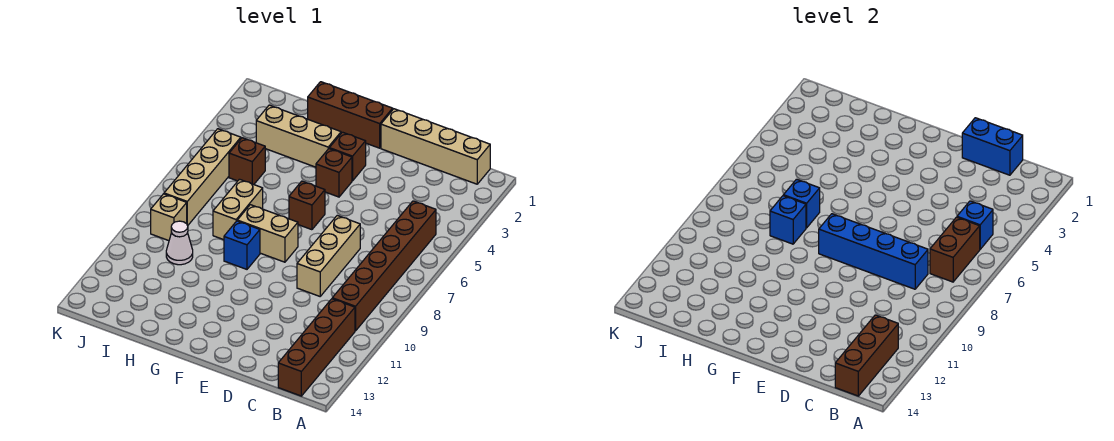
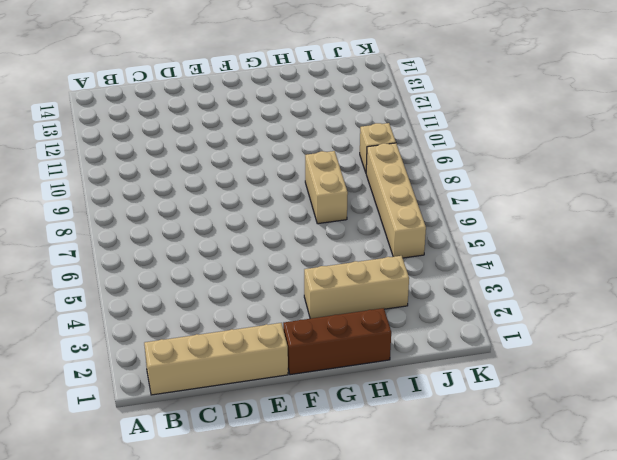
none -> brown brick B5:B10 level 1
none -> brown brick B11:B14 level 1
none -> tan brick D7:D9 level 1

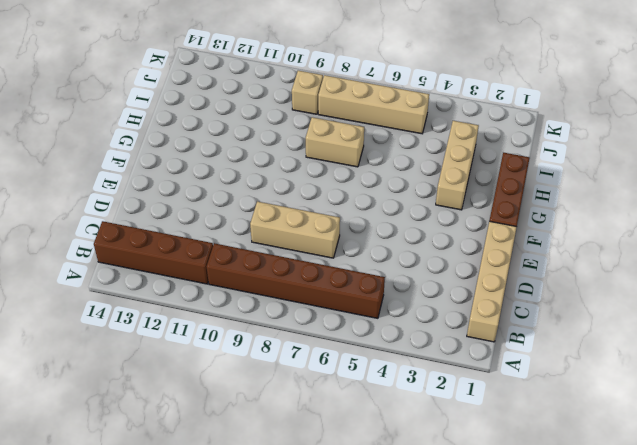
none -> brown brick F3 level 1
none -> brown brick F4 level 1
none -> brown brick F6 level 1

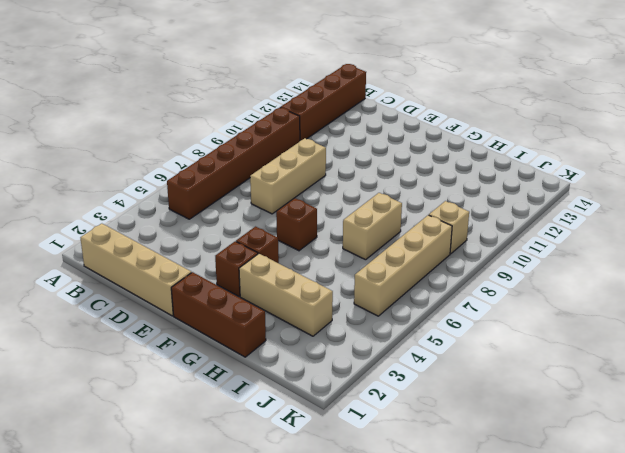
none -> tan brick F8:G8 level 1
none -> blue brick G9 level 1
none -> brown brick I5 level 1

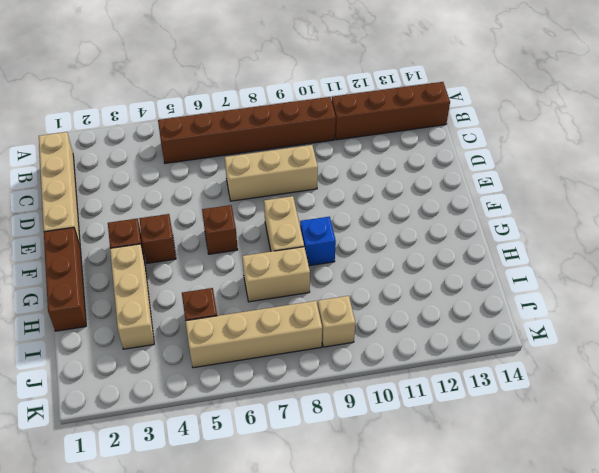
none -> white cone I10 level 1
none -> blue brick B5 level 2
none -> brown brick B6:B7 level 2

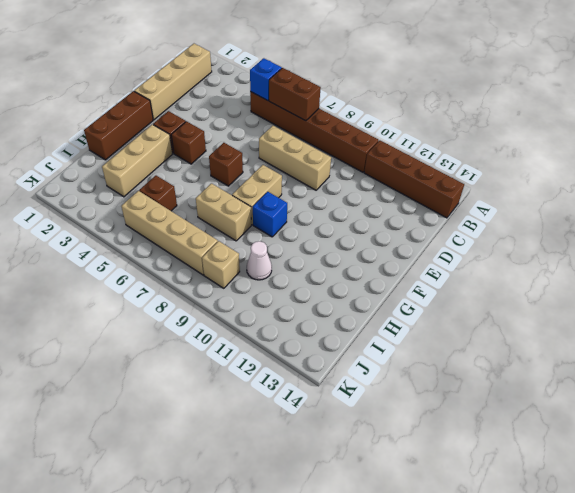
none -> brown brick B12:B14 level 2
none -> blue brick C1:D1 level 2
none -> blue brick C8:F8 level 2

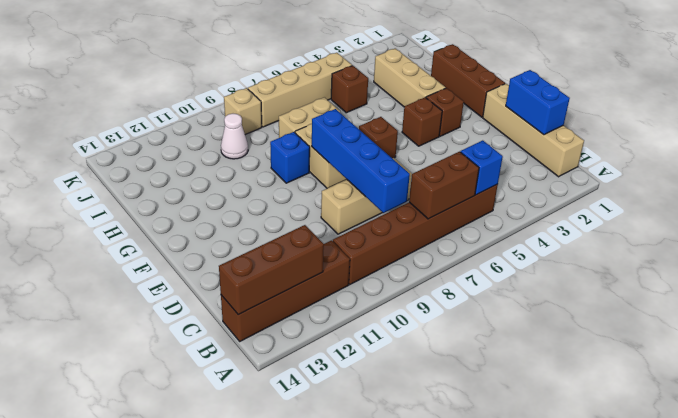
none -> blue brick H7 level 2
none -> blue brick H8 level 2

